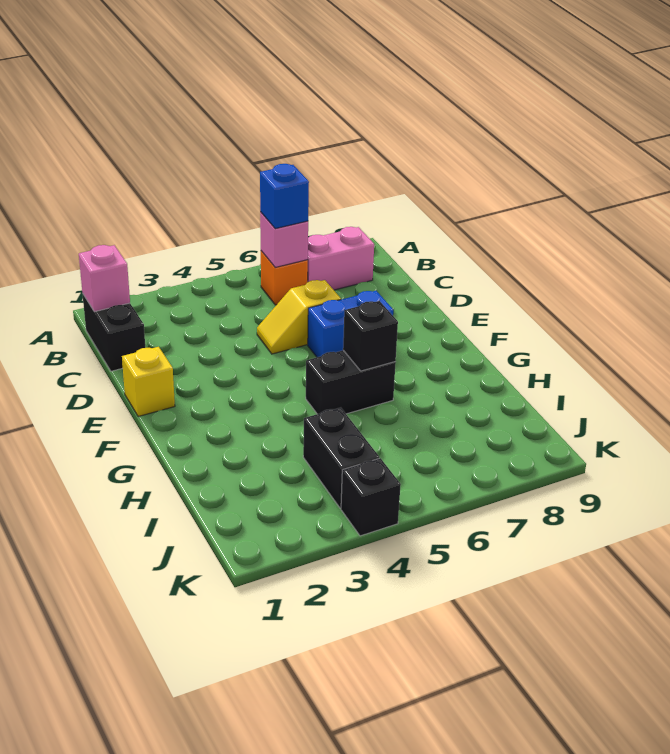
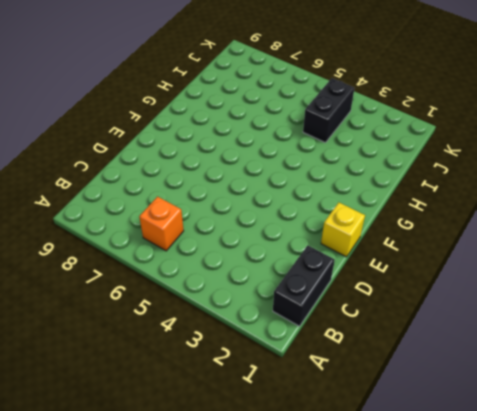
none -> pink brick B7:B8 level 1
none -> yellow slope D5:D6 level 1 top 6
none -> blue brick E6:E7 level 1

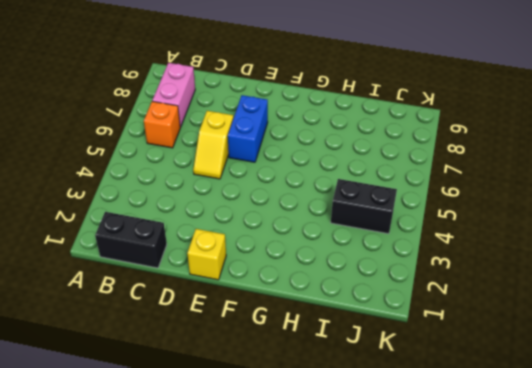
none -> black brick G5:G6 level 1
none -> black brick K4 level 1
none -> pink brick B1 level 2

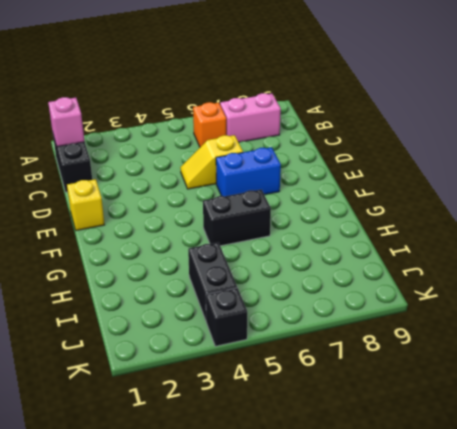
none -> pink brick B6 level 2
none -> black brick G6 level 2
none -> blue brick B6 level 3

